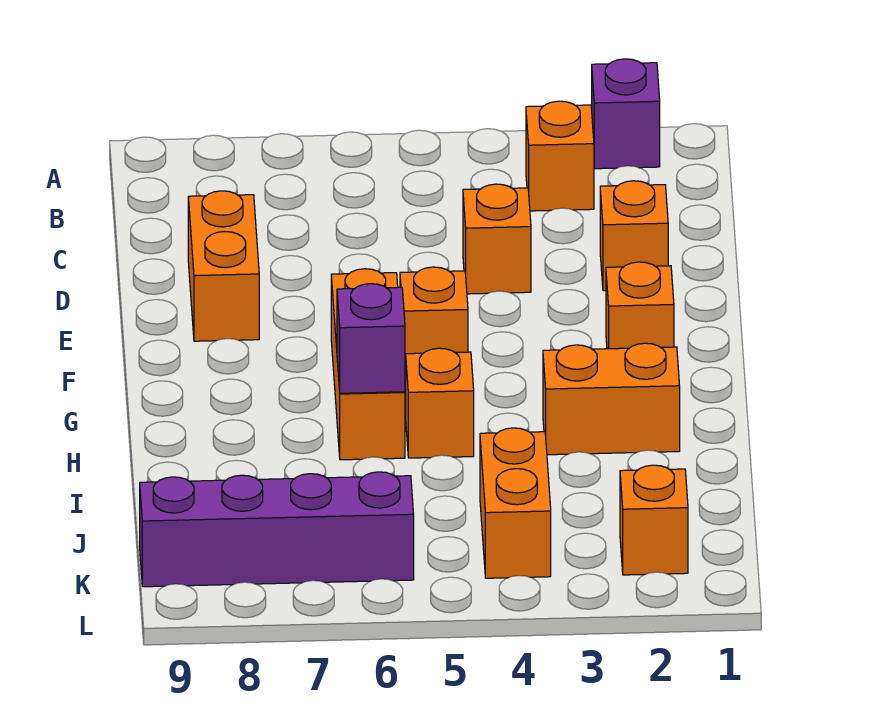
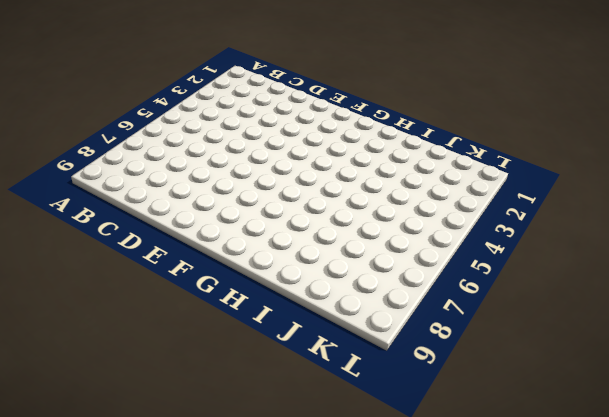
none -> purple brick A2 level 1
none -> orange brick B3 level 1
none -> orange brick D2 level 1

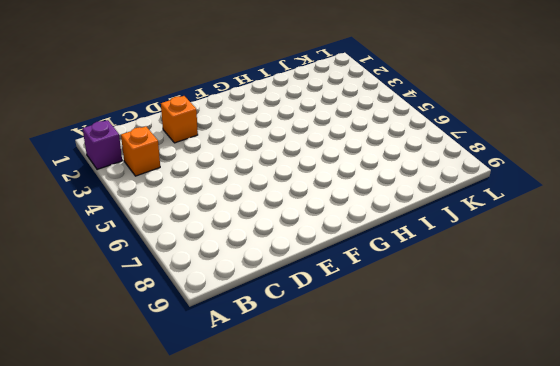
none -> orange brick D4 level 1
none -> orange brick D8:E8 level 1
none -> orange brick F2 level 1

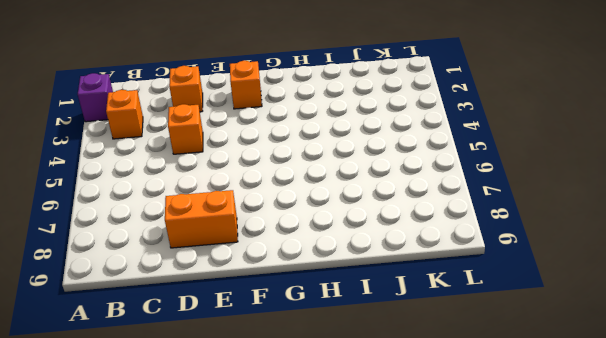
none -> orange brick F5 level 1
none -> orange brick F6:H6 level 1
none -> orange brick H2:H3 level 1

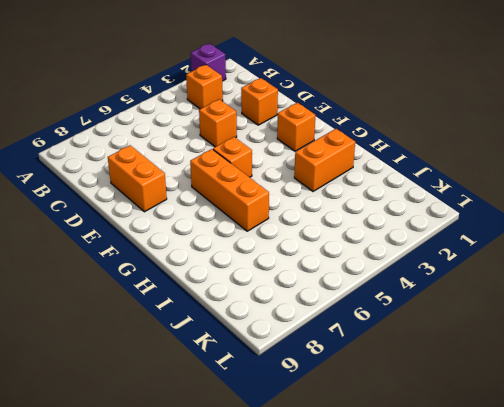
none -> orange brick H5 level 1
none -> orange brick J4:K4 level 1
none -> orange brick K2 level 1

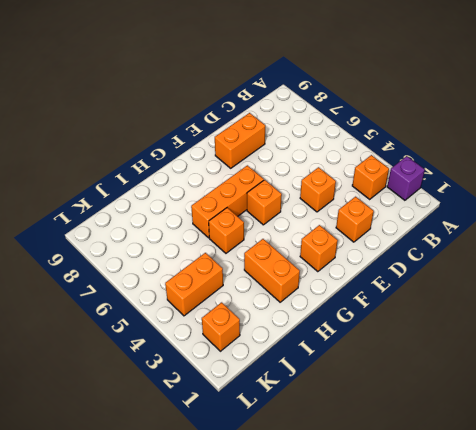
none -> purple brick K6:K9 level 1
none -> purple brick H6 level 2

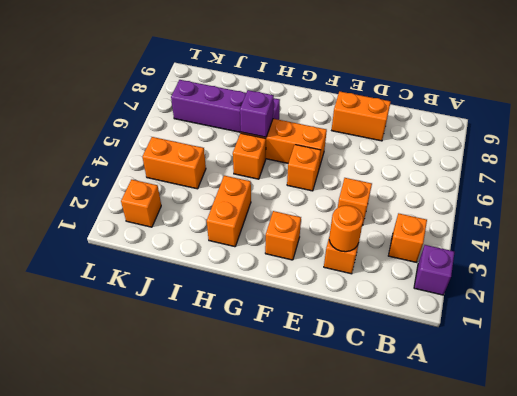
orange round brick D2 level 2 -> none
purple brick H7:K7 level 1 -> purple brick K6:K9 level 1

